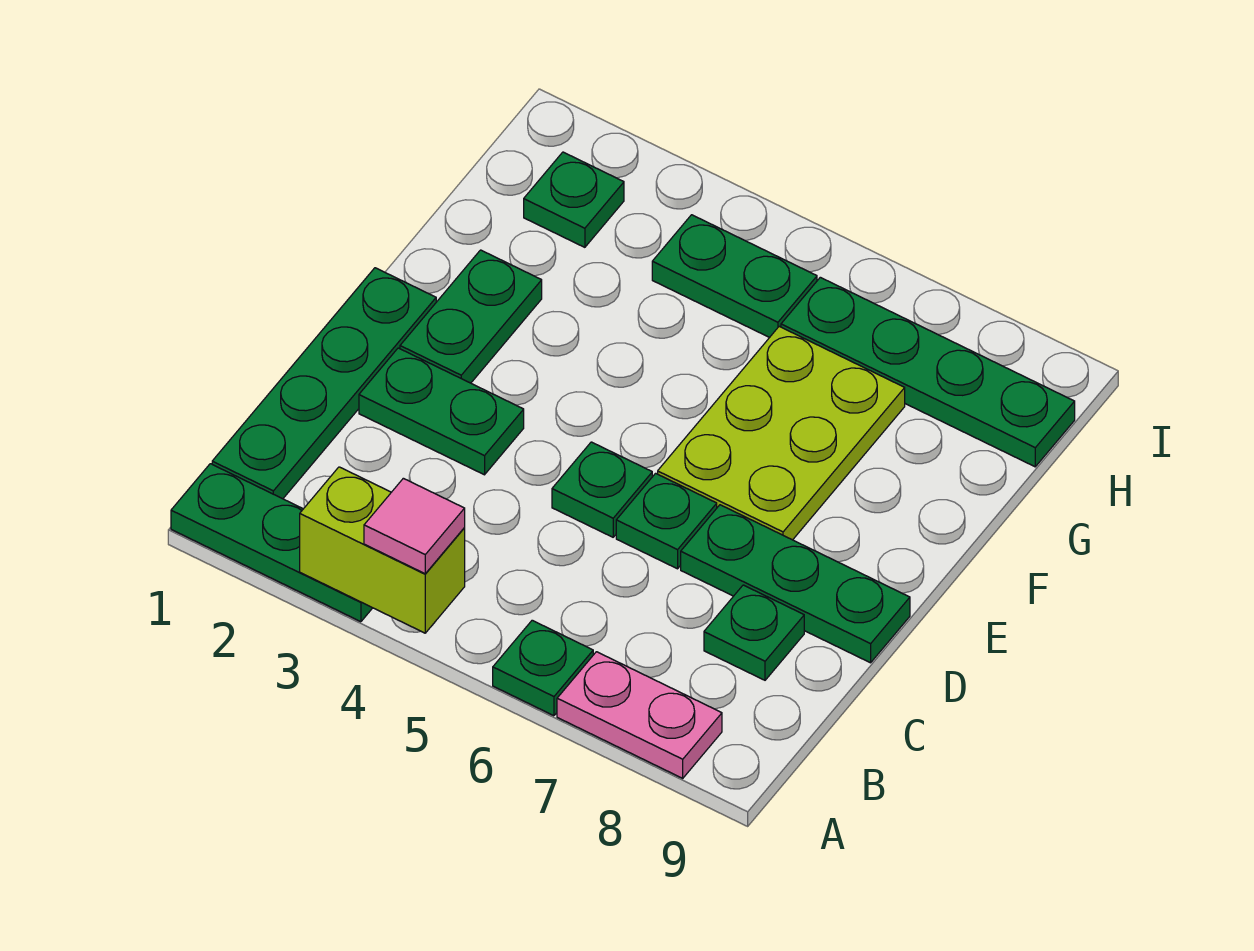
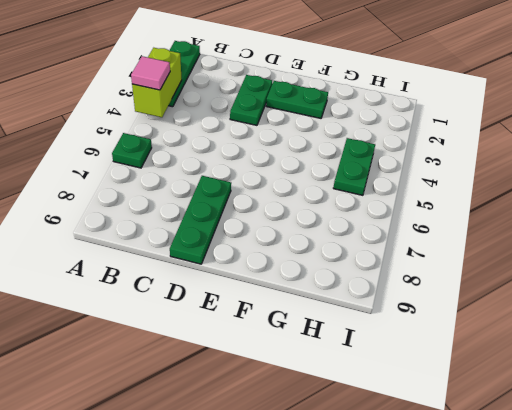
none -> pink plate A7:A8 level 1
none -> green plate B1:E1 level 1
none -> green plate C8 level 1

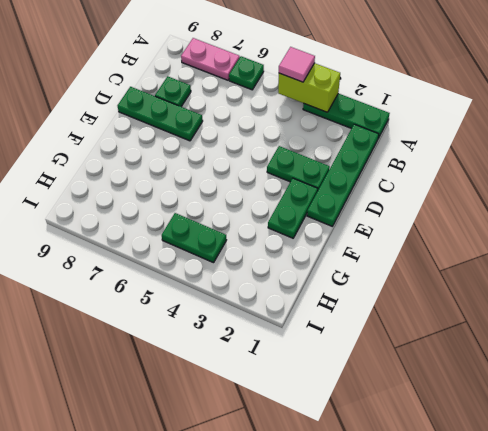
none -> green plate D5 level 1
none -> green plate D6 level 1
none -> lime plate E6:G7 level 1

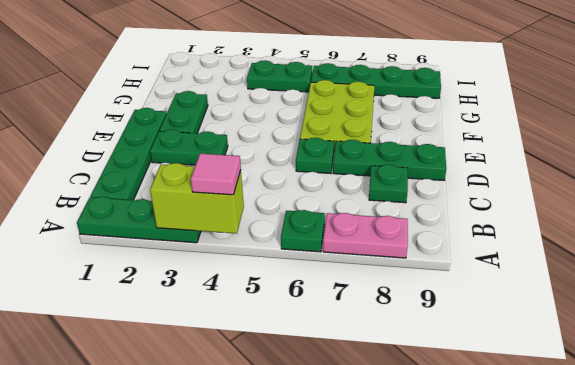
none -> green plate D5 level 1
none -> green plate H2 level 1

